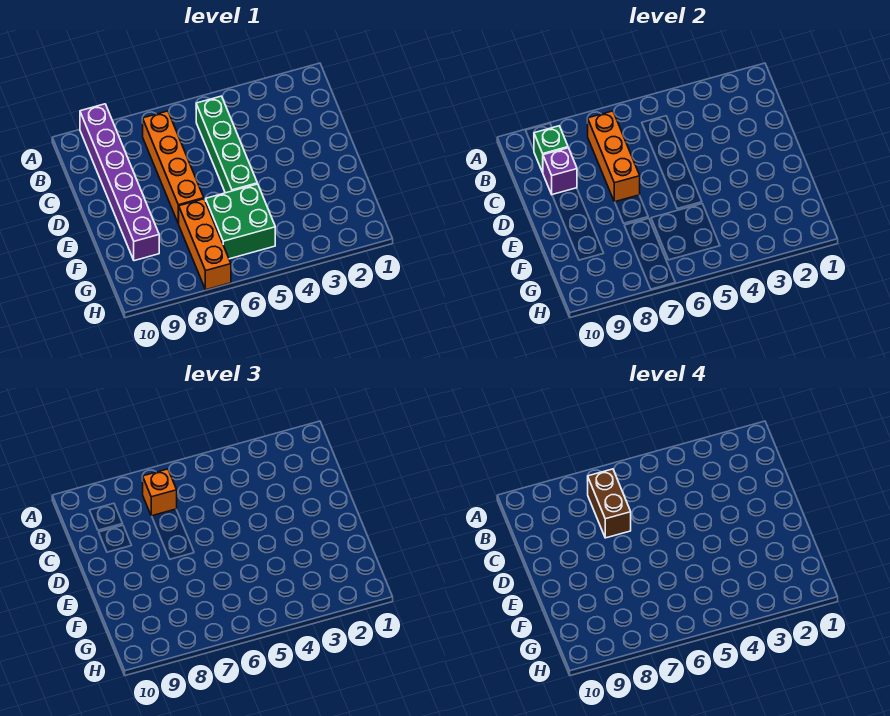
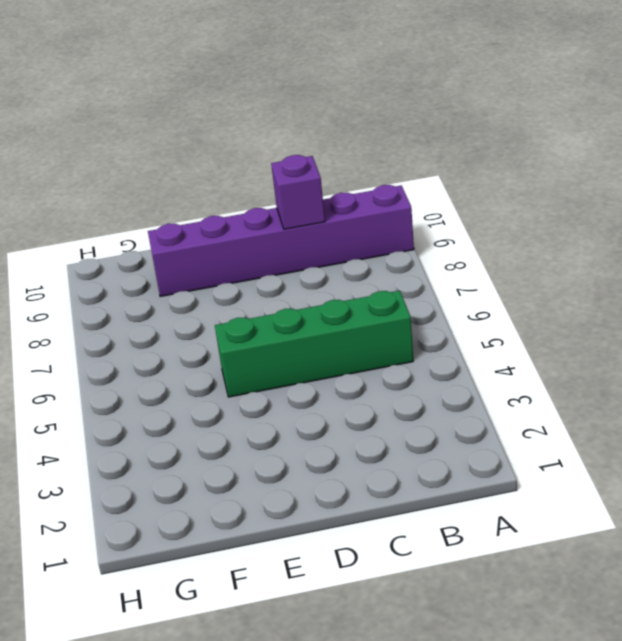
none -> orange brick B7:E7 level 1
none -> green brick F5:G6 level 1

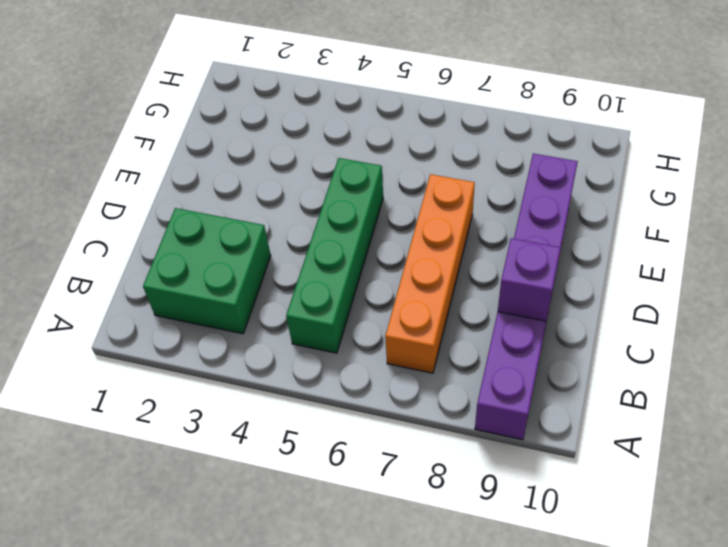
green brick B2:C3 level 1 -> green brick F5:G6 level 1
none -> orange brick F7:H7 level 1
none -> orange brick B7:D7 level 2

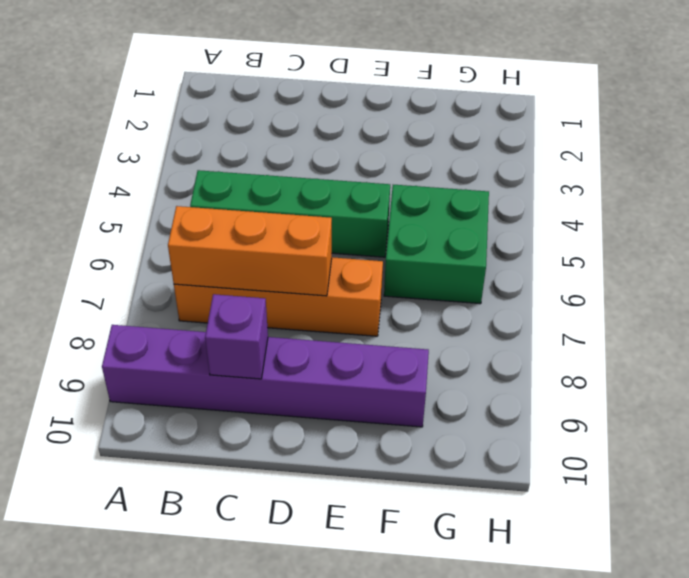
none -> orange brick F7:H7 level 1
none -> green brick B9 level 2

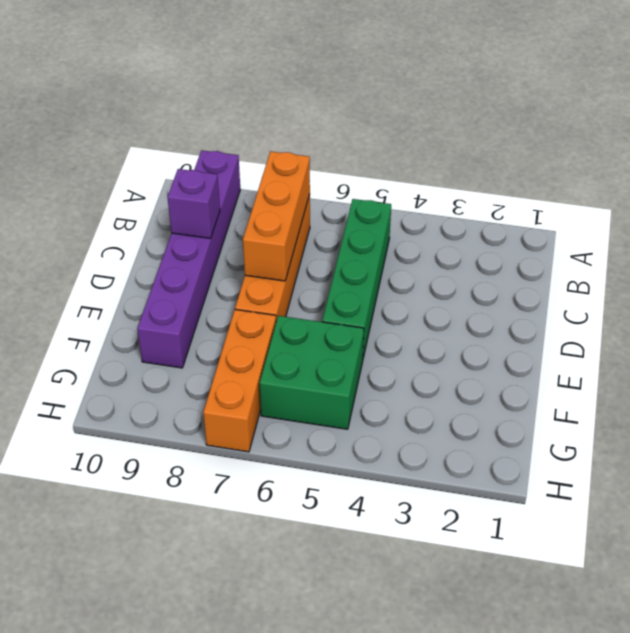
none -> green brick B9 level 2
none -> orange brick B7 level 3

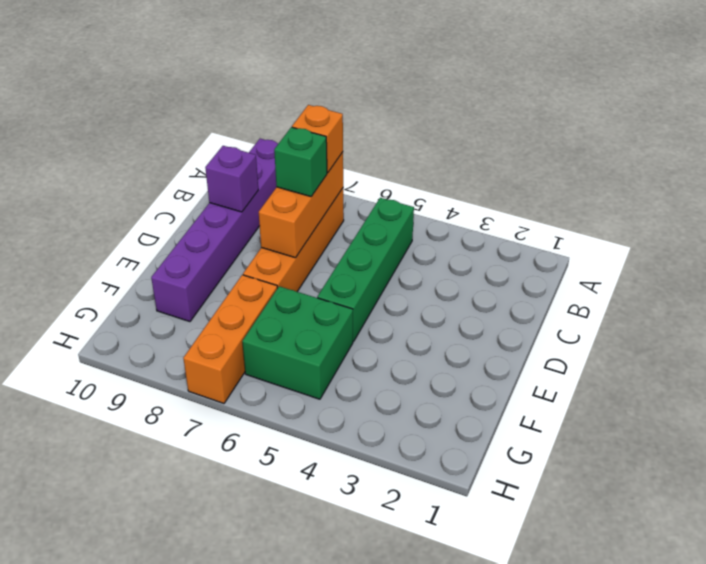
green brick C7 level 3 -> green brick B9 level 2
none -> brown brick B7:C7 level 4

